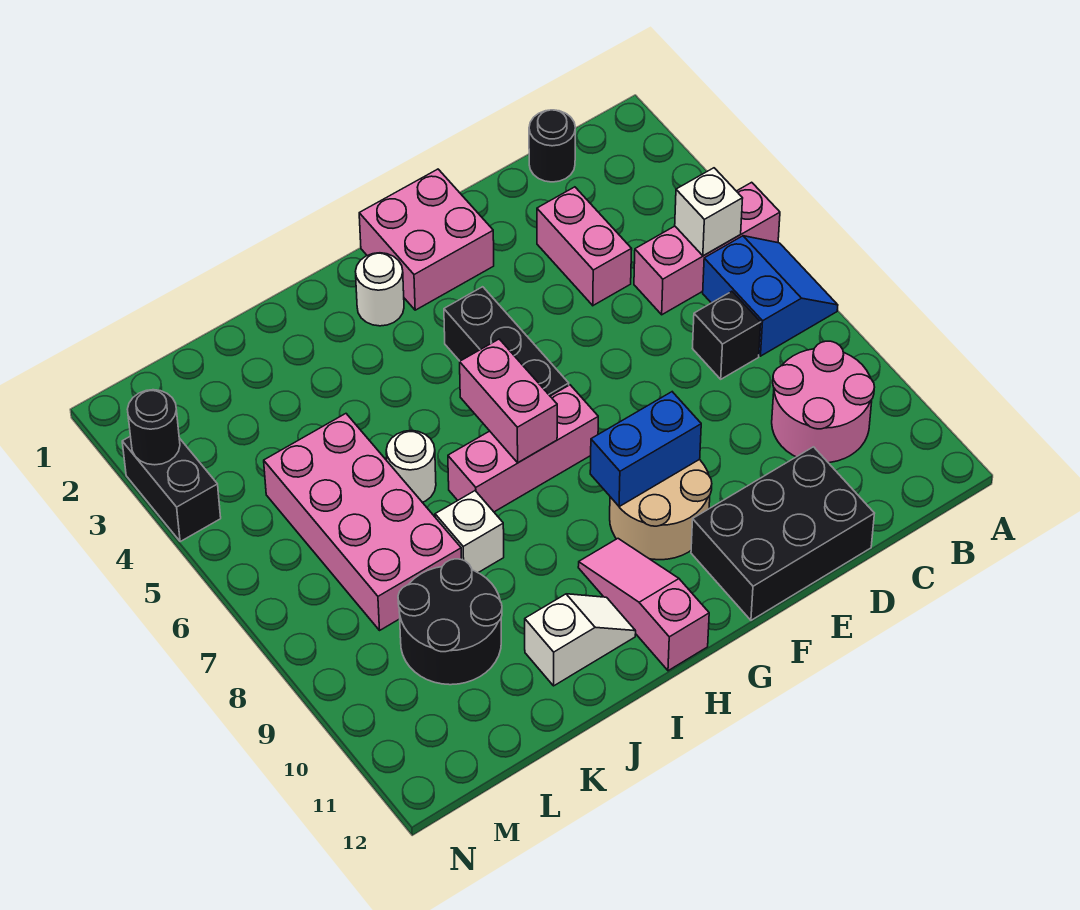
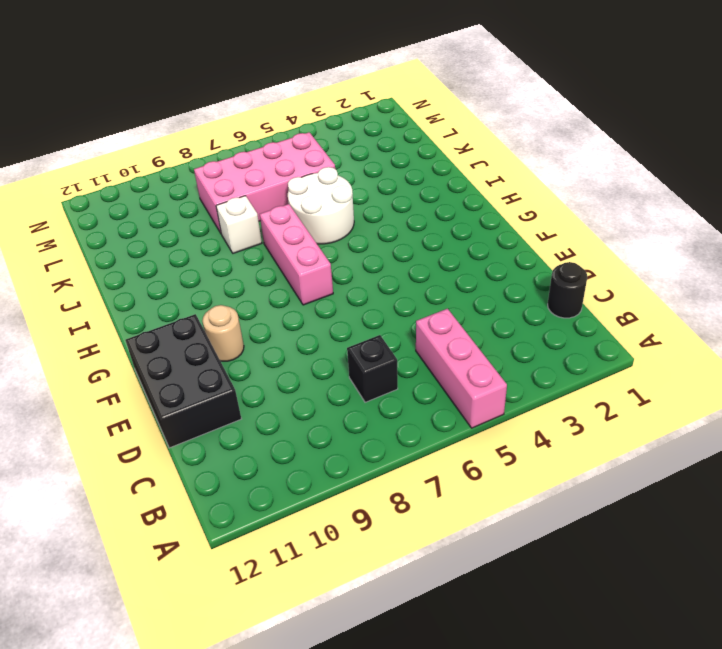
tan round brick F10 level 1 -> tan round brick F9:G10 level 1
white round brick I5:J6 level 1 -> white round brick J6 level 1
none -> blue slope A6:B7 level 1 top B
none -> pink round brick B9:C10 level 1
none -> pink brick D3:D4 level 1

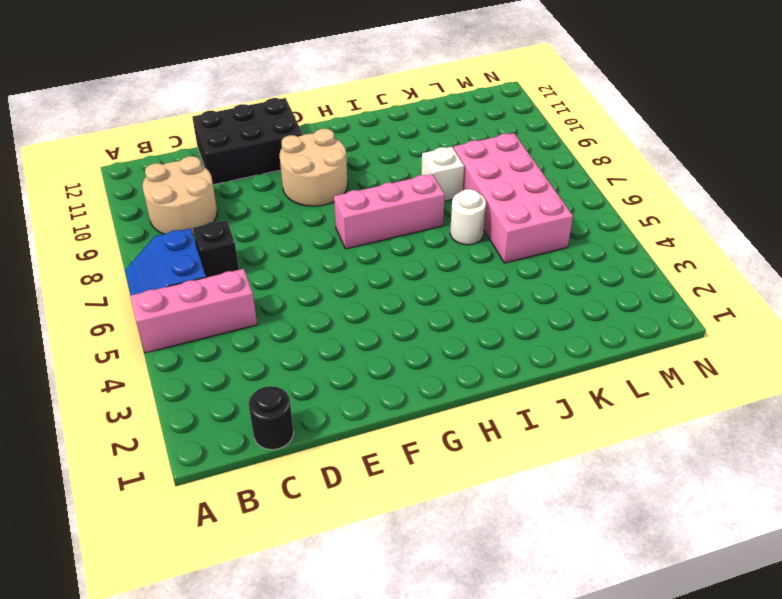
tan round brick B9:C10 level 1 -> pink round brick B9:C10 level 1
none -> pink brick D3:D4 level 1
none -> pink brick F1:G2 level 1
none -> black brick G4:G6 level 1

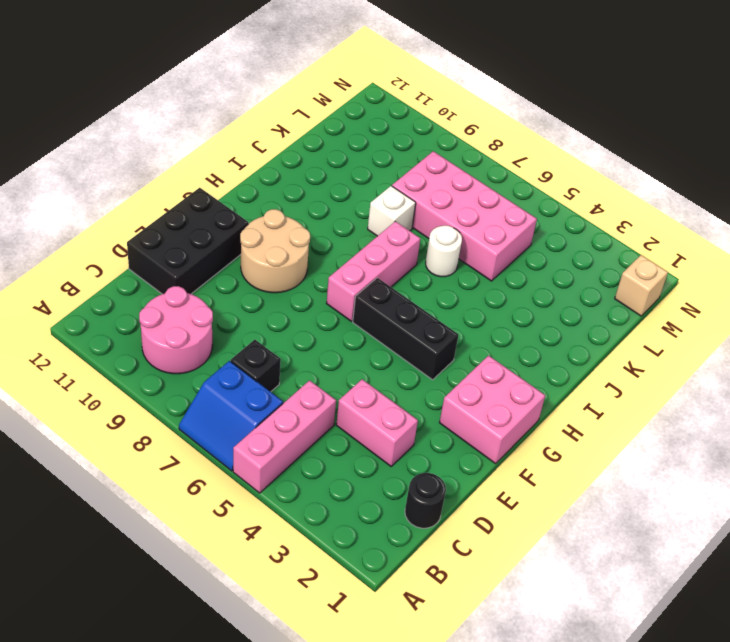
tan brick M1 level 1 -> none
none -> white round brick H2 level 1
none -> pink slope H10:H12 level 1 top 12
none -> white slope I11:J11 level 1 top J

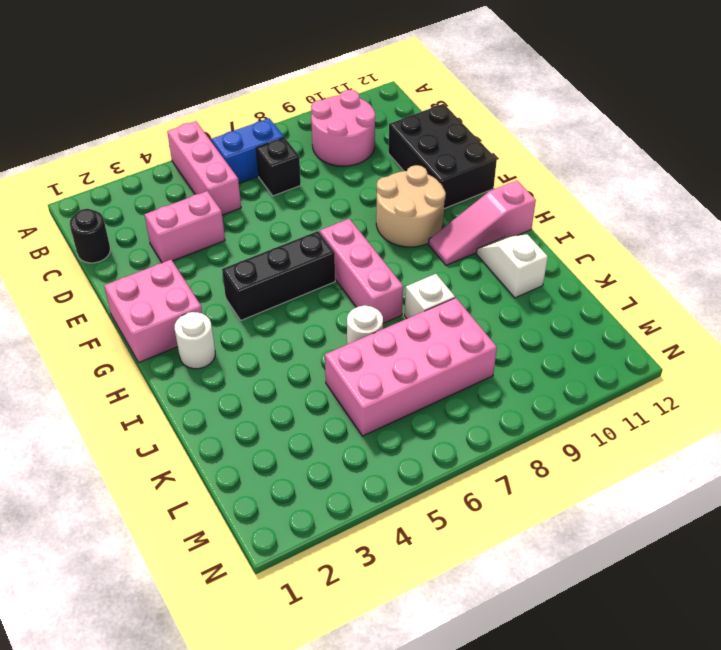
none -> black round brick K9:L10 level 1
none -> black brick N3:N4 level 1
none -> white brick B5 level 2

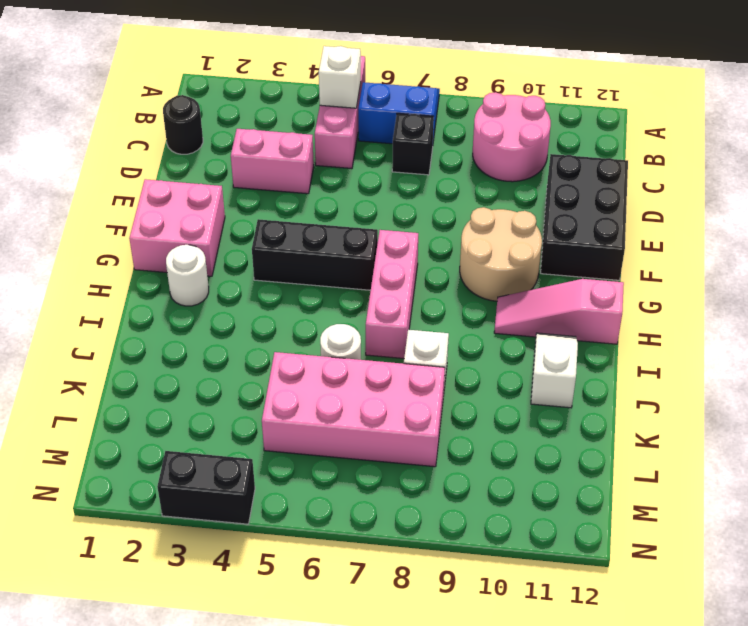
none -> black round brick K9:L10 level 1
none -> blue brick F9:G9 level 2
none -> pink brick H6:H7 level 2

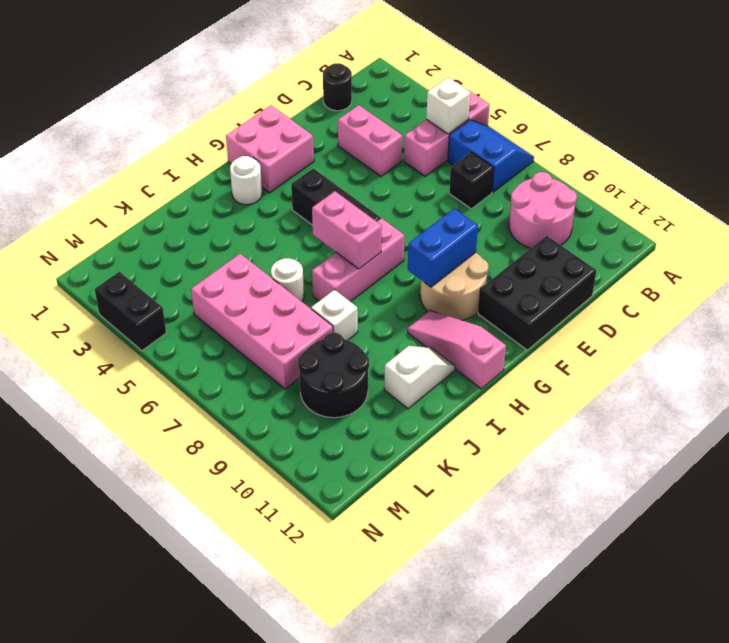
none -> black round brick N3 level 2

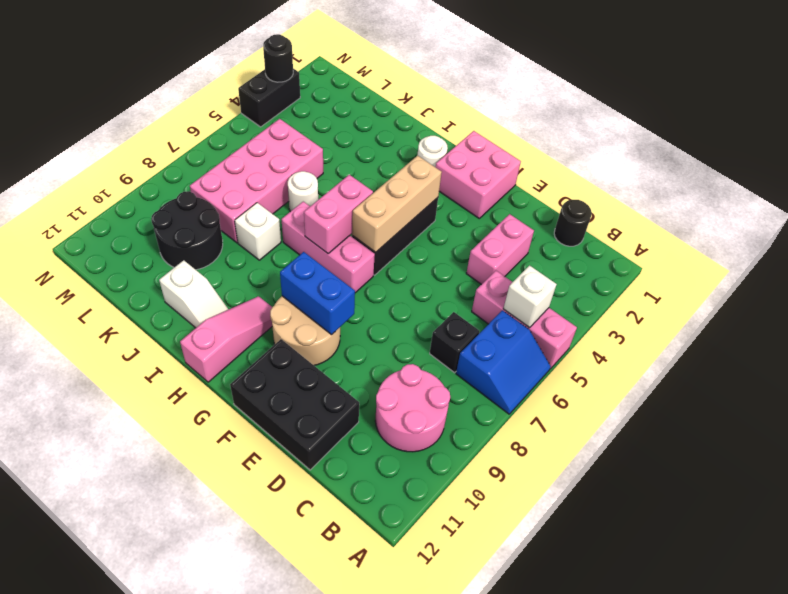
tan brick G4:G6 level 2 -> none

